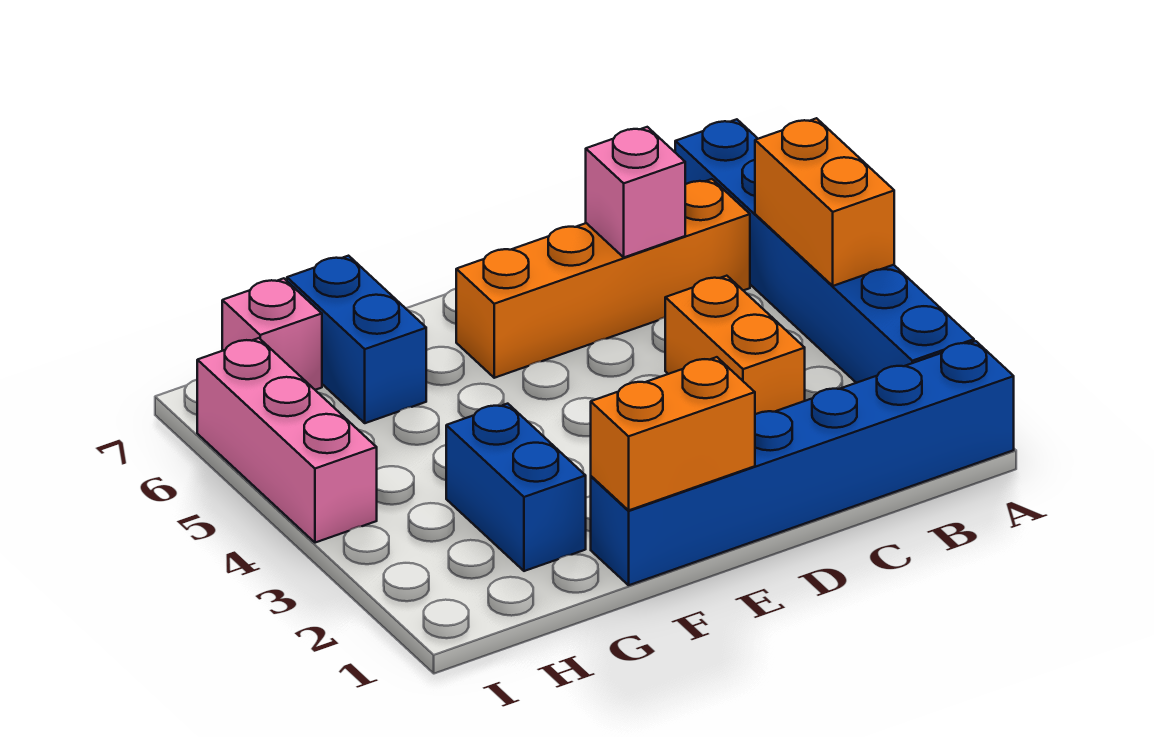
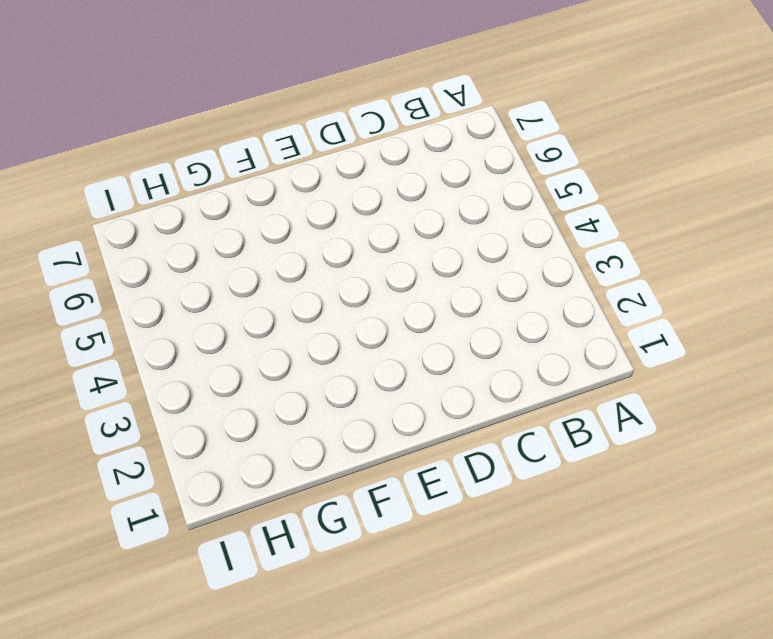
none -> blue brick A1:F1 level 1
none -> blue brick A2:A7 level 1

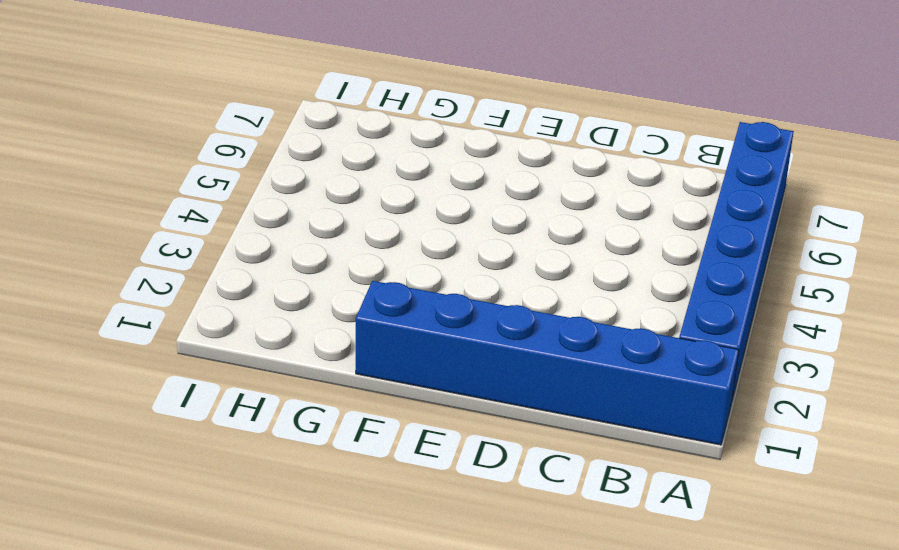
none -> orange brick B6:E6 level 1
none -> orange brick C3:C4 level 1

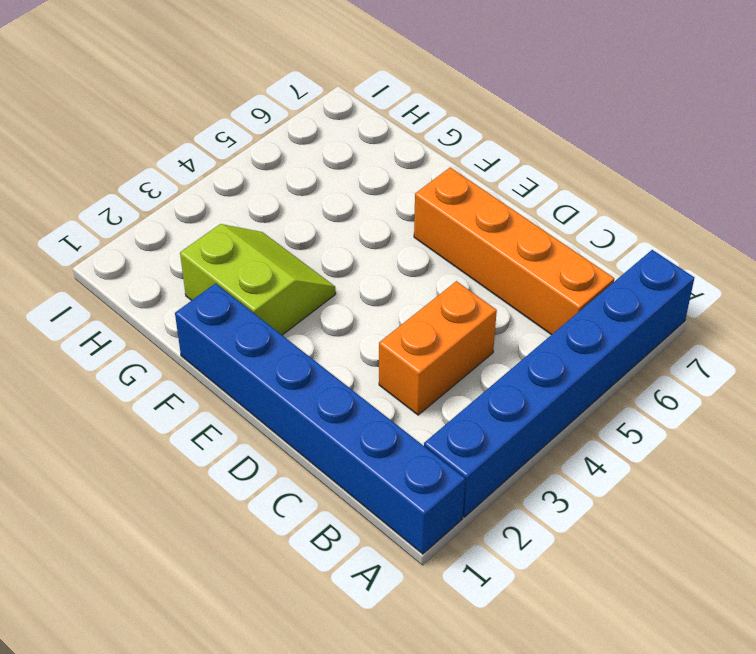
lime slope F2:G3 level 1 top 2 -> blue brick G2:G3 level 1
none -> blue brick G6:G7 level 1
none -> pink brick H7 level 1

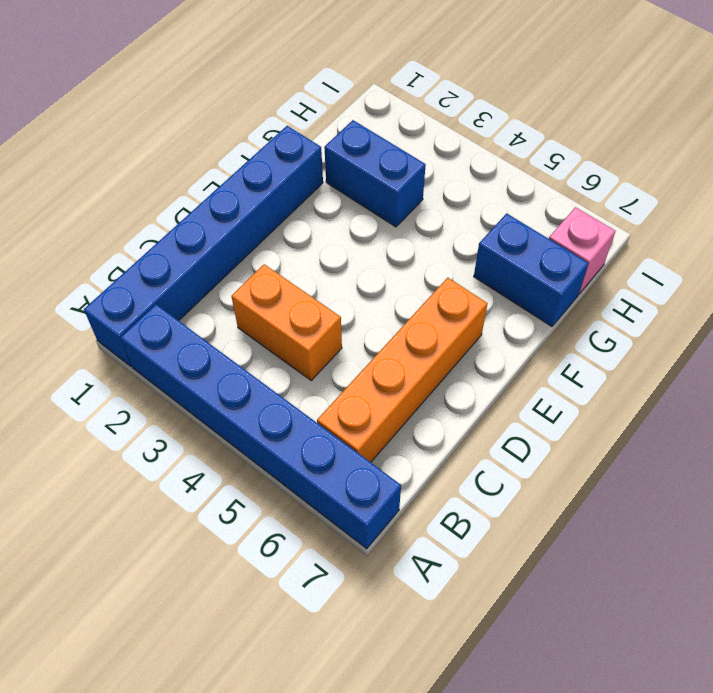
none -> pink brick I4:I6 level 1
none -> orange brick A4:A5 level 2

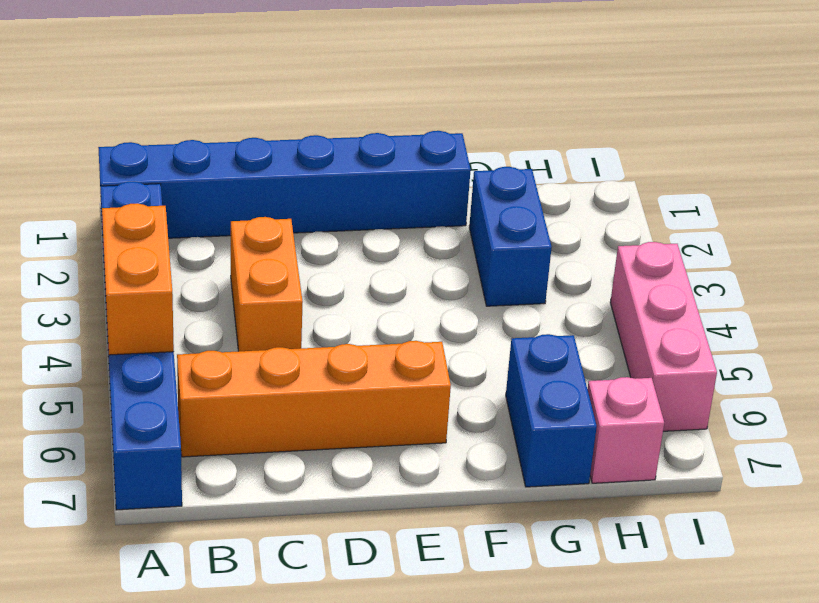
none -> pink brick C6 level 2
none -> orange brick E1:F1 level 2

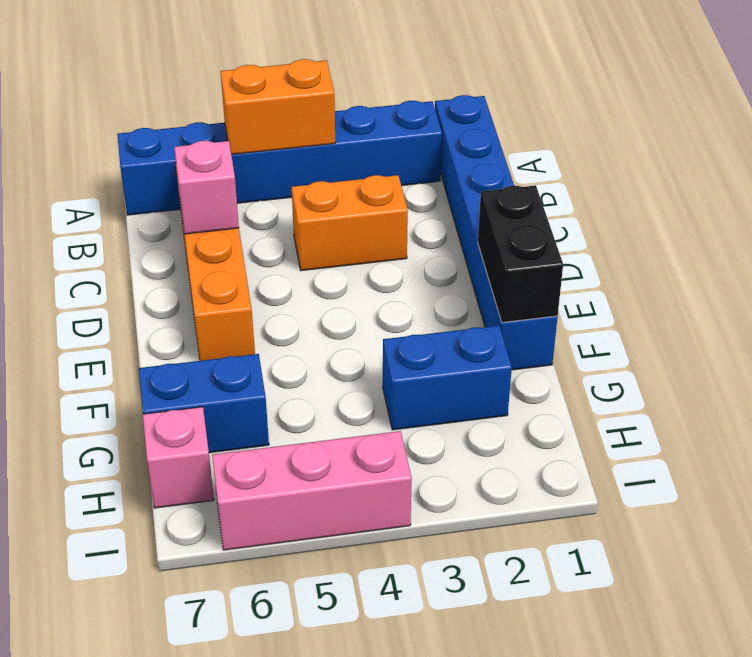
black brick E1:F1 level 2 -> orange brick E1:F1 level 2

